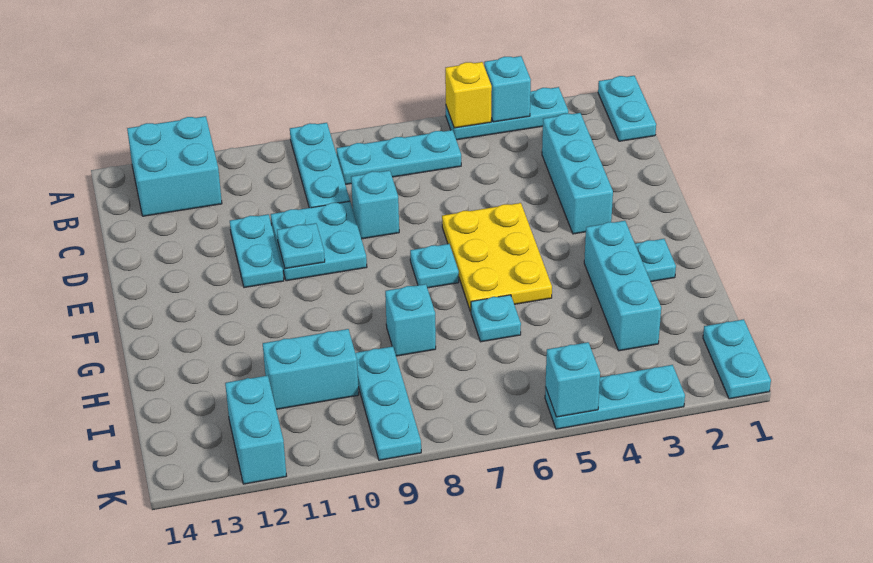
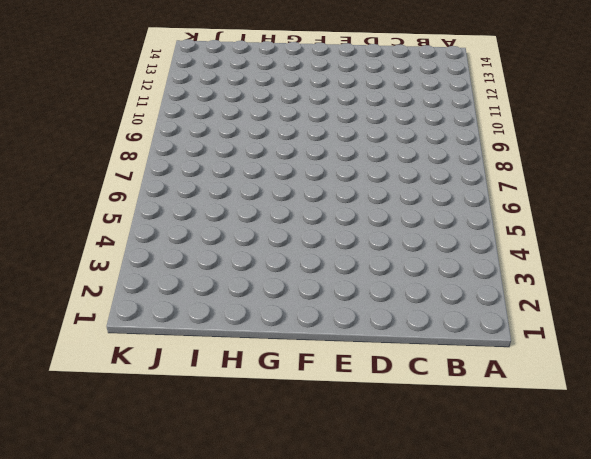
none -> cyan plate A1:B1 level 1
none -> cyan plate A3:A5 level 1
none -> cyan plate A9:C9 level 1

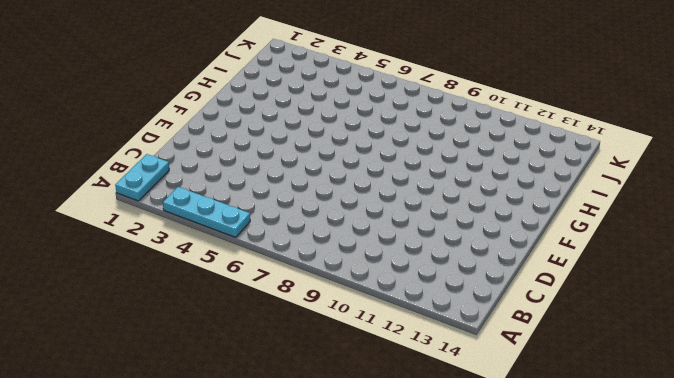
none -> cyan plate A9:C9 level 1
none -> cyan brick A12:B13 level 1
none -> cyan plate B6:B8 level 1

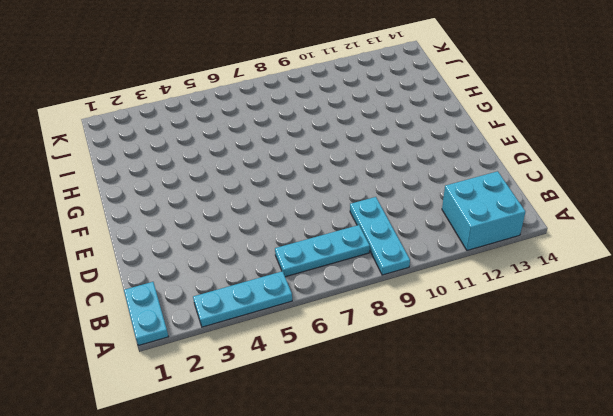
none -> cyan brick C3:E3 level 1
none -> cyan brick D8 level 1
none -> cyan plate D9:E10 level 1

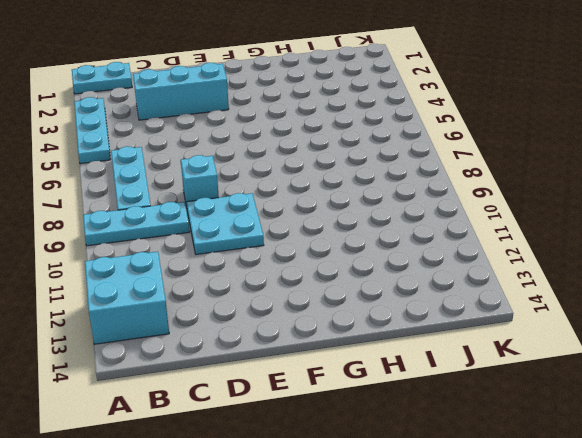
none -> cyan plate D11:E11 level 1
none -> yellow plate E5:G6 level 1
none -> cyan plate F7 level 1

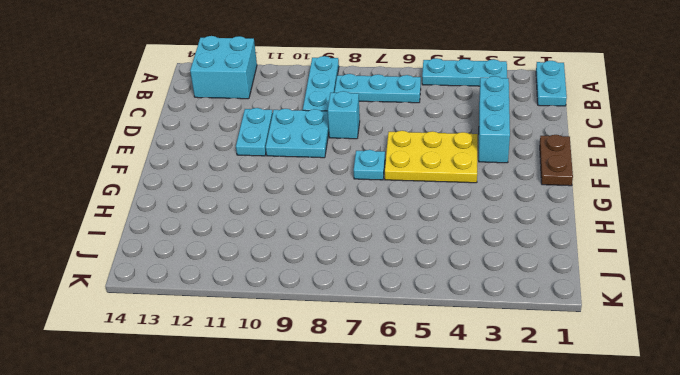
brown plate E1:F1 level 1 -> none
yellow plate E4:F6 level 1 -> yellow plate E5:G6 level 1
none -> cyan plate G2 level 1
none -> cyan brick G3:I3 level 1
none -> cyan plate H6 level 1

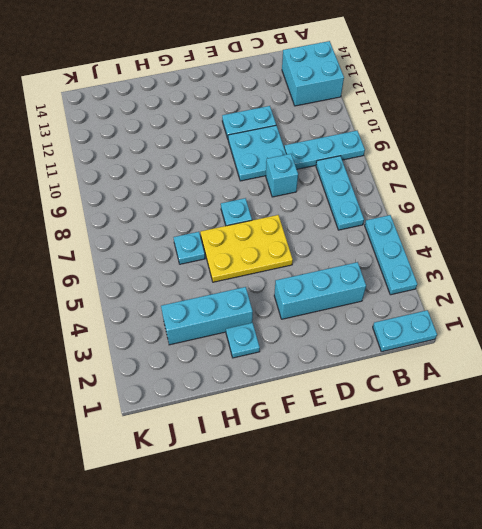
none -> cyan brick H8 level 1
none -> cyan plate I9:K9 level 1
none -> cyan brick I10:I11 level 1

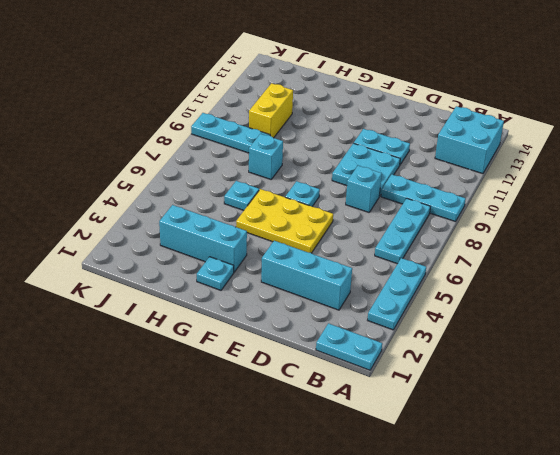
yellow brick I10:I11 level 1 -> cyan brick I10:I11 level 1
none -> cyan plate J1:K1 level 1
none -> cyan brick J12:K12 level 1
none -> cyan plate K3:K5 level 1

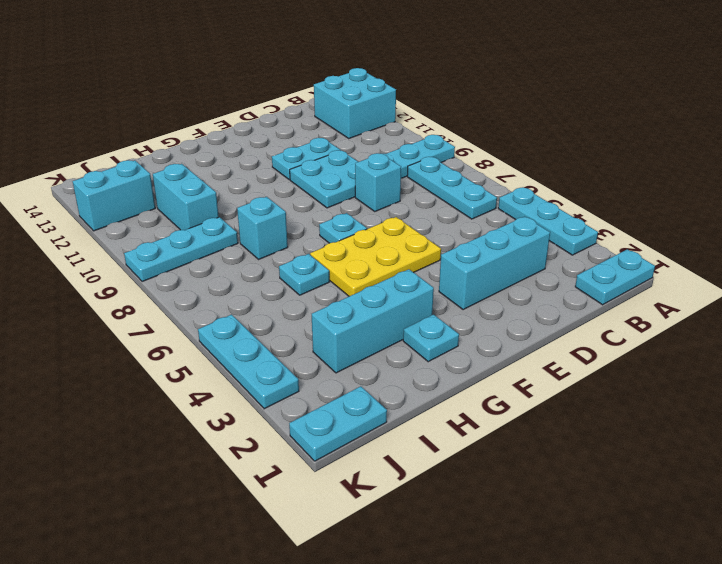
none -> cyan brick A4 level 2
none -> yellow brick A5 level 2
none -> cyan plate E10 level 2

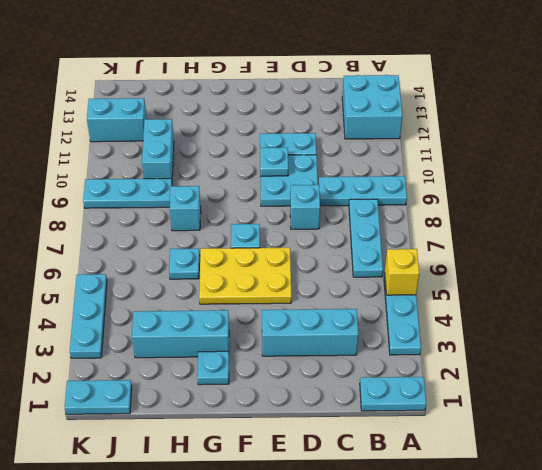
none -> cyan brick A4 level 2
none -> cyan brick K5 level 2

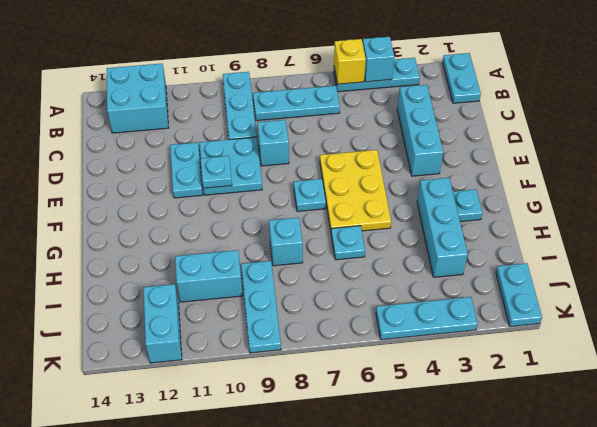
none -> cyan brick K5 level 2

